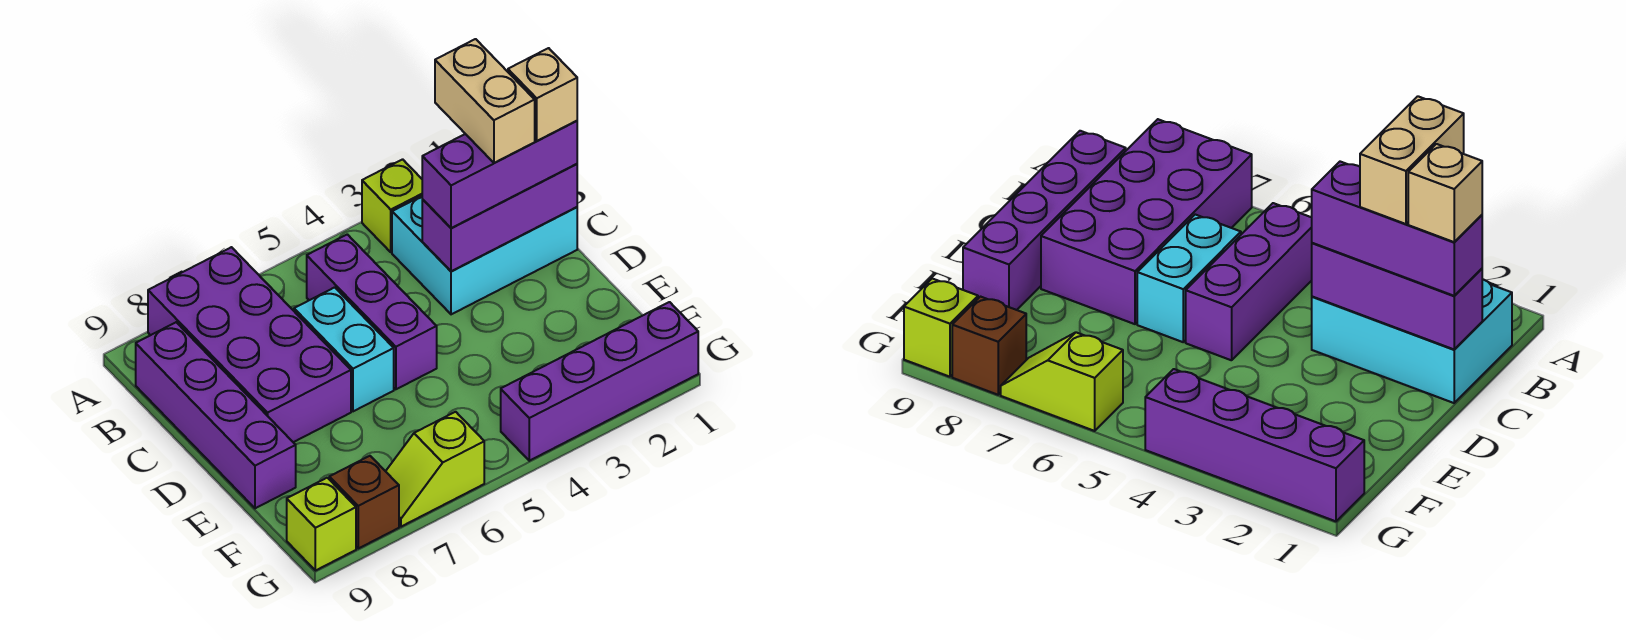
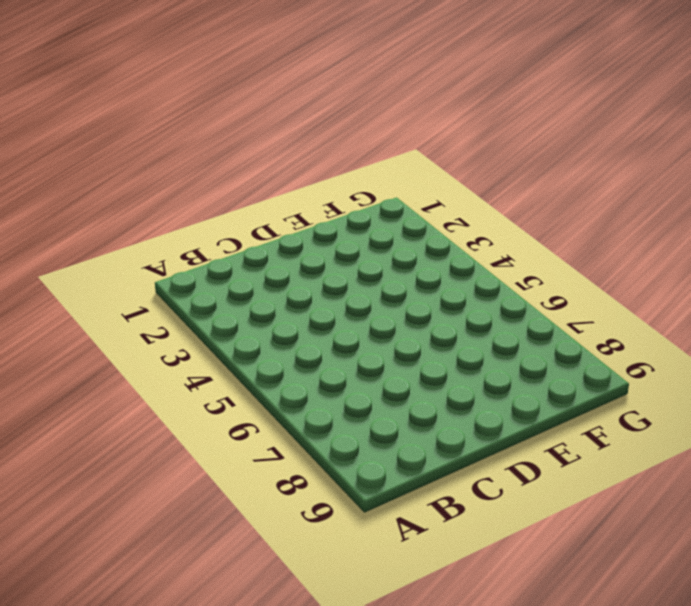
none -> lime brick A3 level 1
none -> purple brick A7:D8 level 1
none -> cyan brick B1:C3 level 1

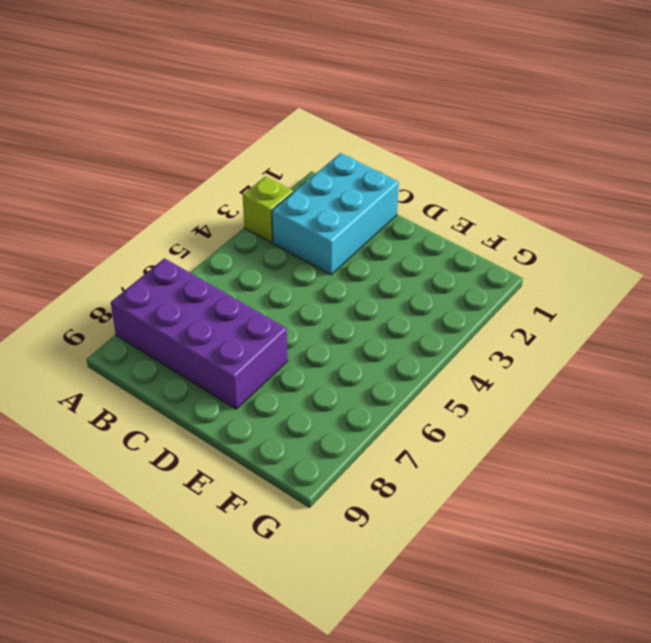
none -> purple brick B5:D5 level 1
none -> purple brick B9:E9 level 1
none -> cyan brick C6:D6 level 1

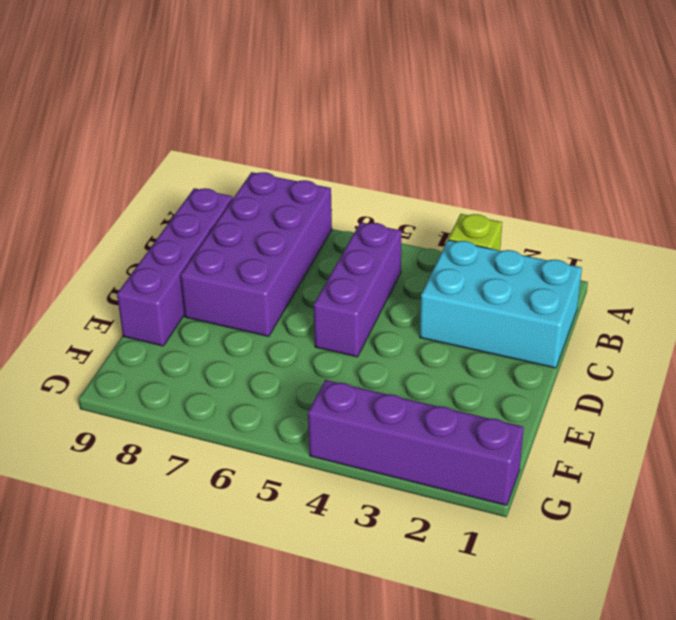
none -> cyan brick C6:D6 level 1
none -> lime slope G6:G7 level 1 top 6
none -> brown brick G8 level 1

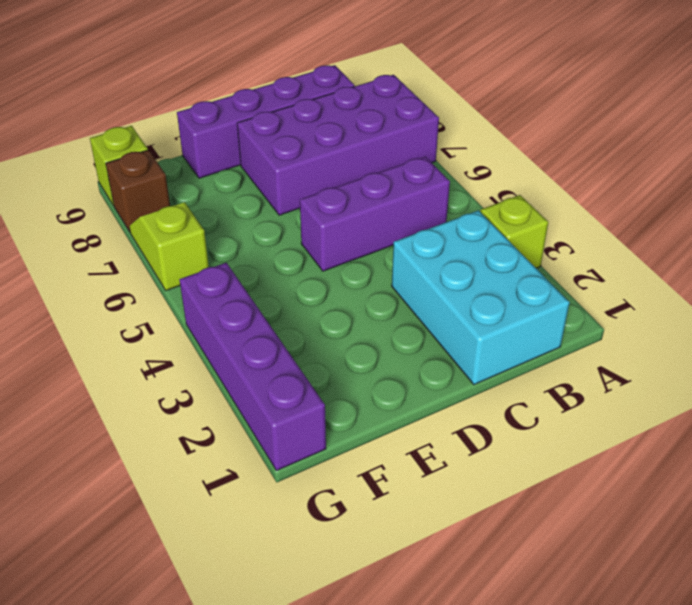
none -> cyan brick C6:D6 level 1
none -> purple brick C1:C3 level 2
none -> purple brick C1:C3 level 3

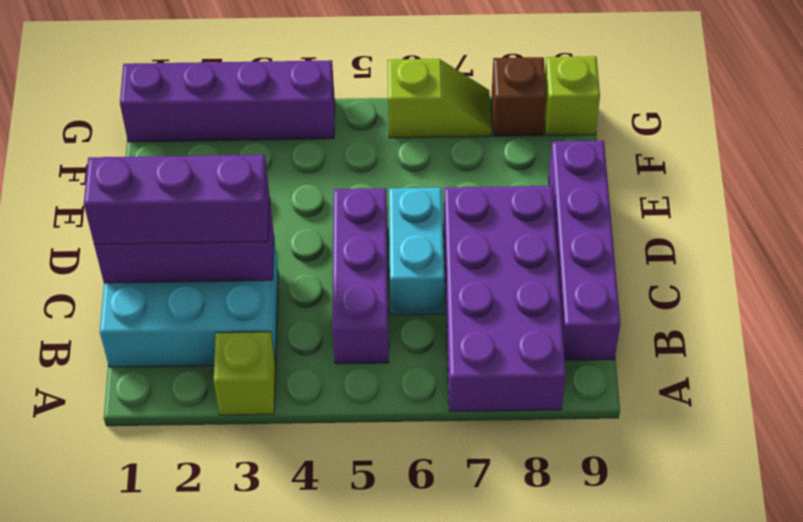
none -> tan brick B2:C2 level 4
none -> tan brick C1 level 4

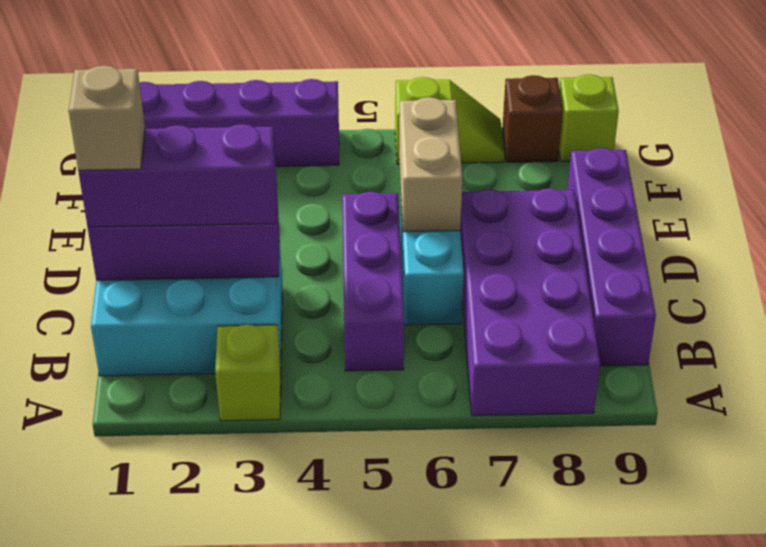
tan brick D6:E6 level 2 -> tan brick B2:C2 level 4

